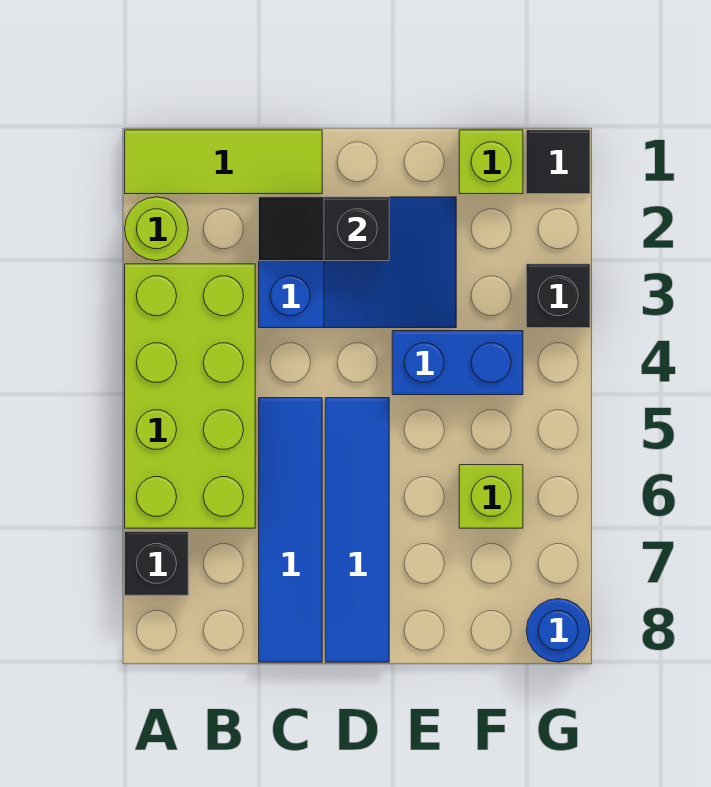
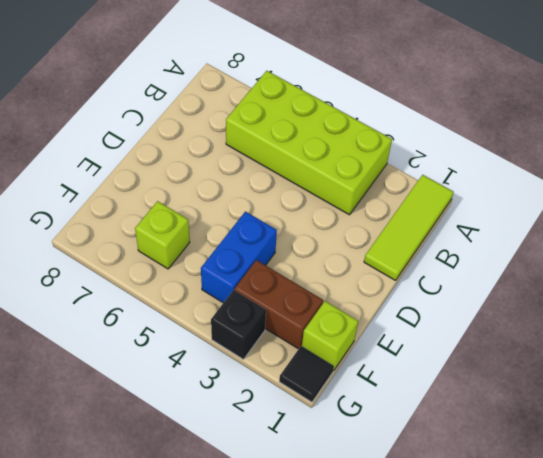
brown brick F2:F3 level 1 -> none
none -> lime round brick A2 level 1
none -> black brick A7 level 1
none -> blue slope C2:E3 level 1 top C

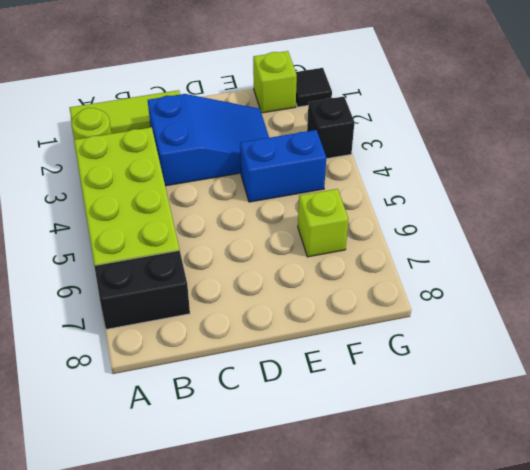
black brick A7:B7 level 1 -> black brick A7 level 1
none -> blue tile C5:C8 level 1
none -> blue tile D5:D8 level 1
none -> blue round brick G8 level 1

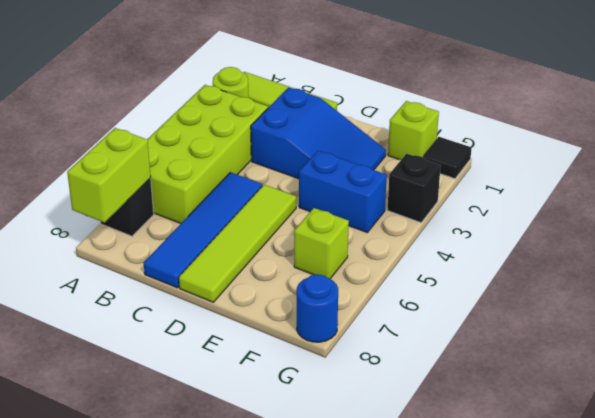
lime brick A7:A8 level 2 -> none
lime tile D5:D8 level 1 -> blue tile D5:D8 level 1
none -> black slope C2:D2 level 2 top D

